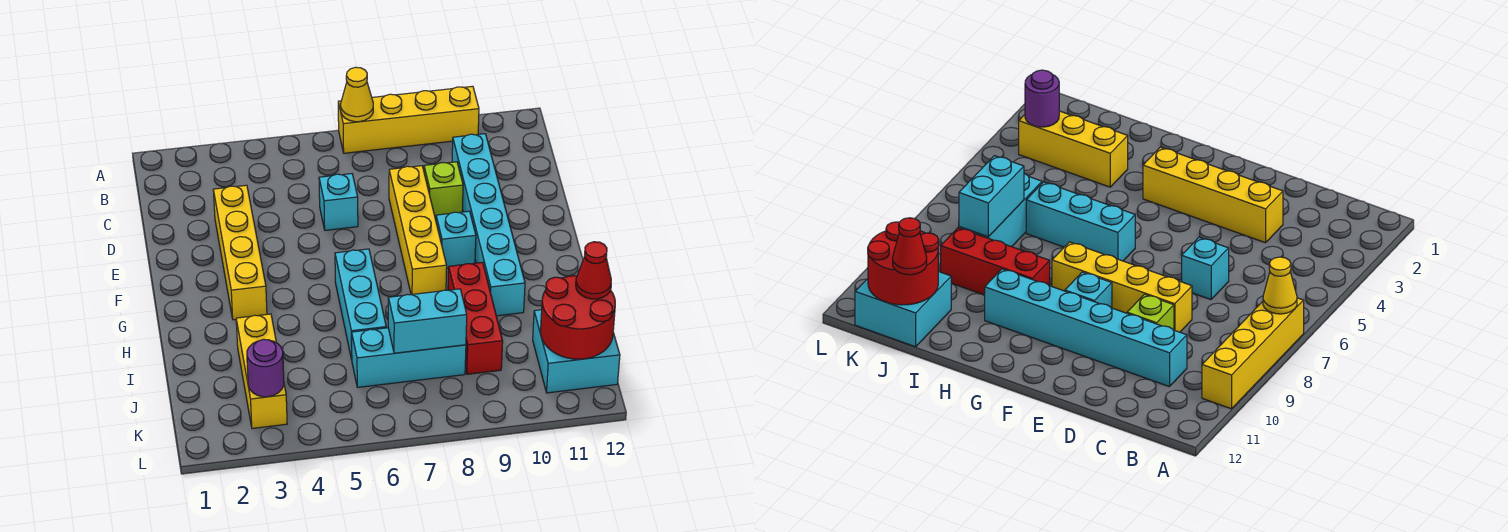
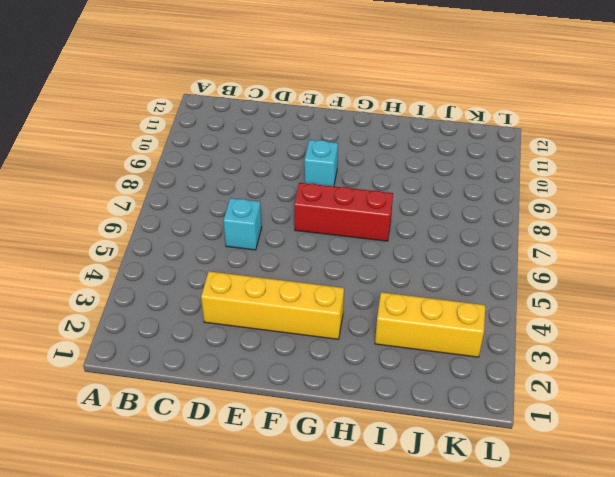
red brick F7:H7 level 1 -> red brick H9:J9 level 1
none -> yellow brick A7:A10 level 1
none -> cyan brick C10:H10 level 1
none -> yellow brick D8:G8 level 1

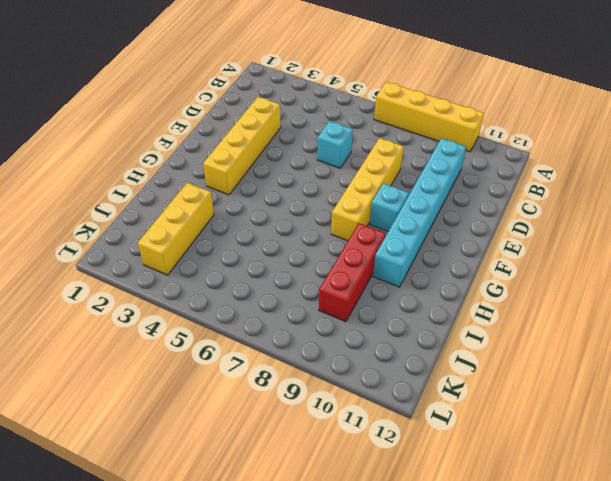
none -> lime brick D9 level 1
none -> cyan brick G6:I6 level 1
none -> cyan brick J6:J8 level 1

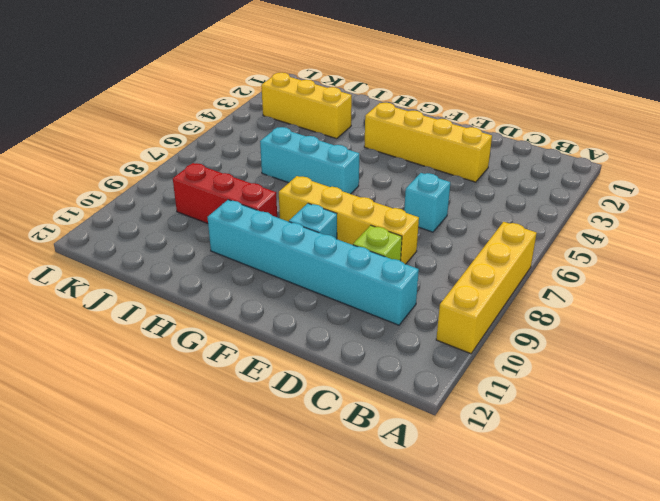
none -> cyan brick J6:J8 level 1
none -> cyan brick J11:K12 level 1
none -> yellow cone A7 level 2

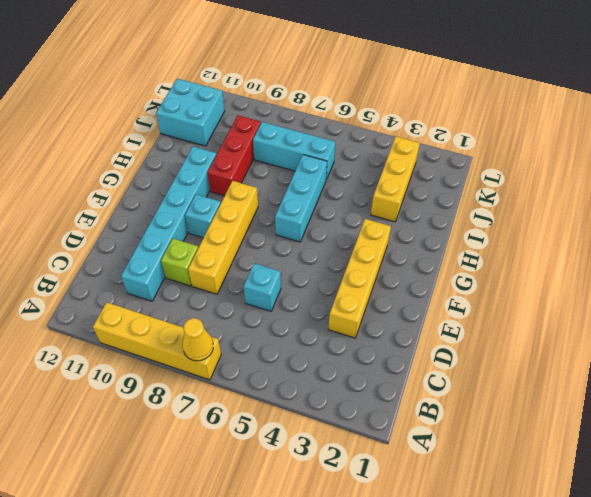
none -> cyan brick J7:J8 level 2
none -> red round brick J11:K12 level 2
none -> purple round brick K3 level 2

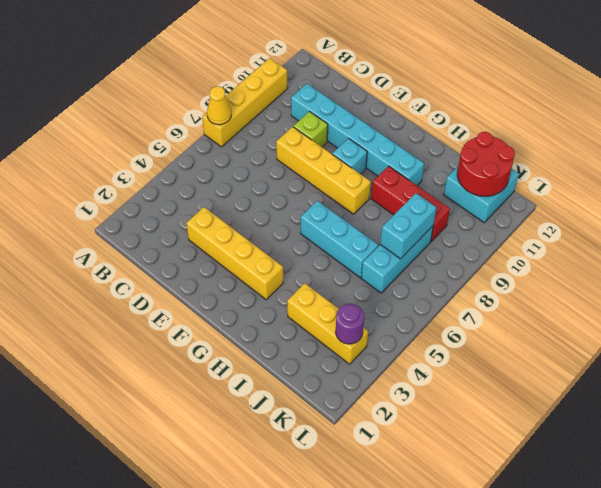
none -> cyan brick D6 level 1
none -> red cone J12 level 3

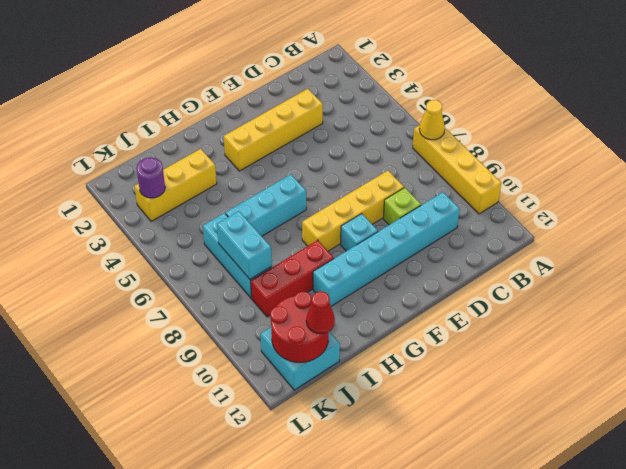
none -> cyan brick D6 level 1

